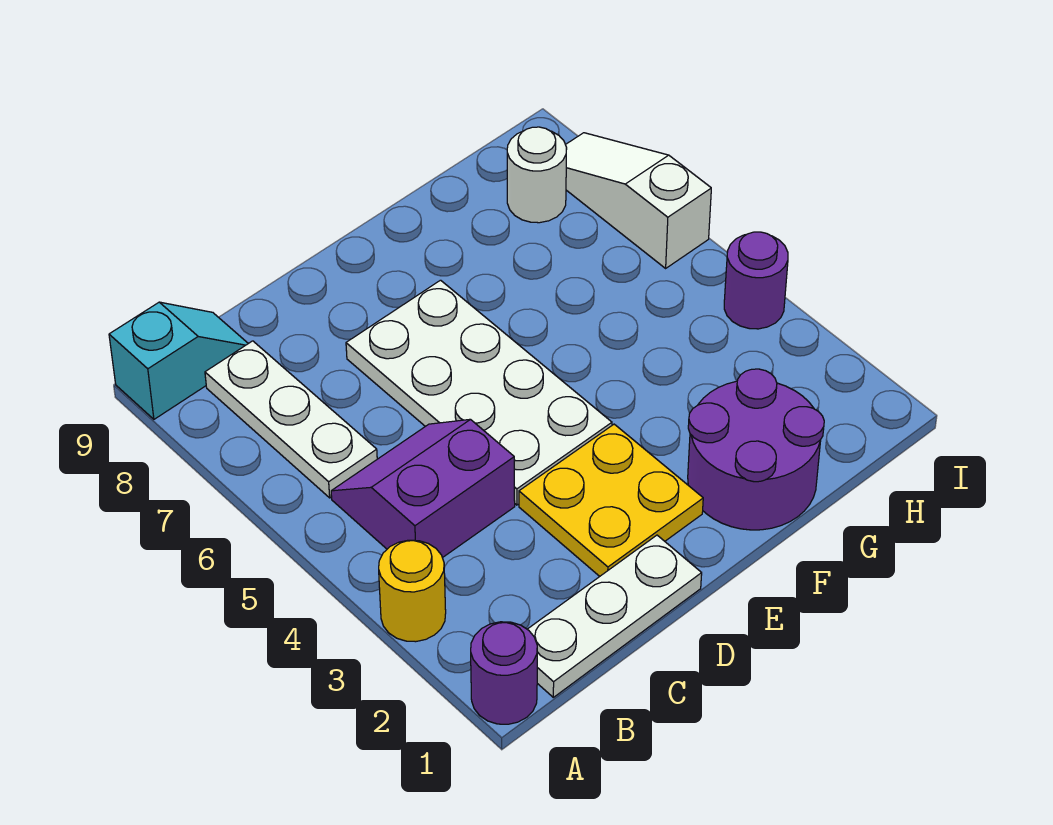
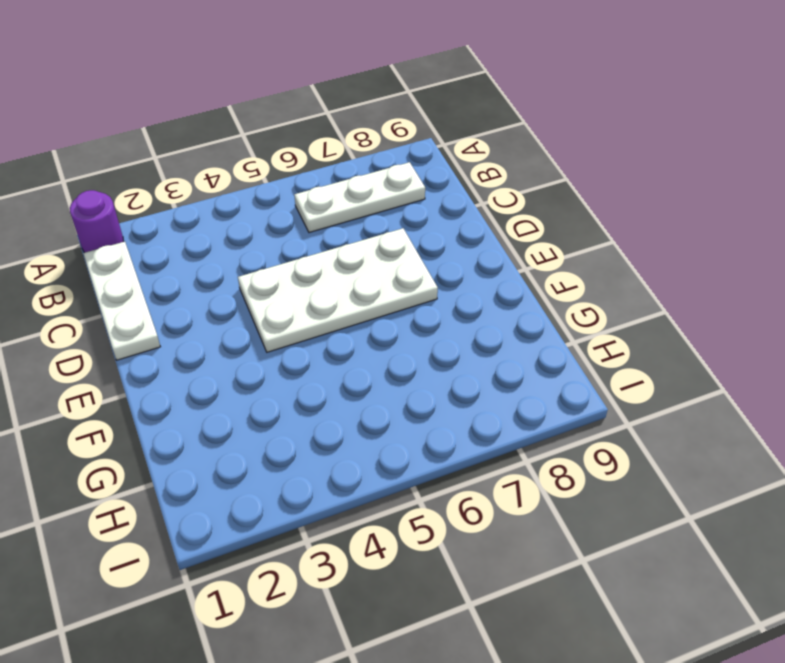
none -> yellow round brick A3 level 1
none -> cyan slope A9:B9 level 1 top A
none -> purple slope B4:C5 level 1 top 4

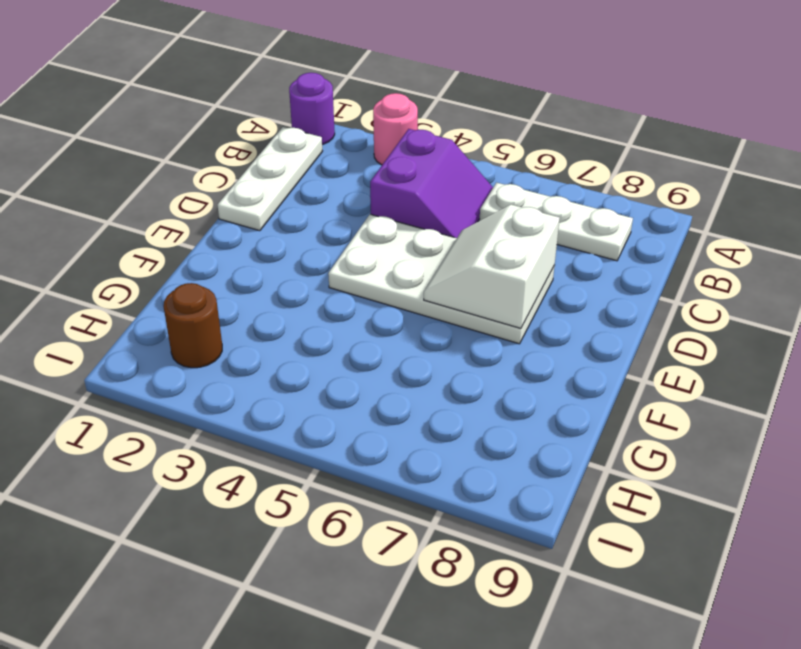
pink round brick A3 level 1 -> yellow round brick A3 level 1
white slope D6:E7 level 2 top 7 -> none
brown round brick H2 level 1 -> none
none -> cyan slope A9:B9 level 1 top A
none -> yellow plate D2:E3 level 1
none -> purple round brick F1:G2 level 1

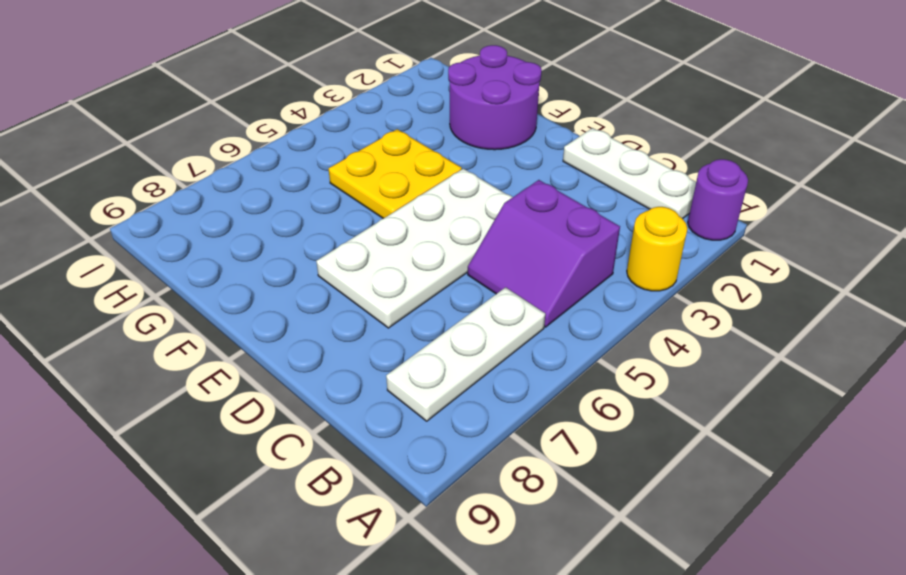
yellow plate F4:G5 level 1 -> yellow plate D2:E3 level 1
none -> cyan slope A9:B9 level 1 top A
none -> white round brick H8 level 1
none -> purple round brick I4 level 1

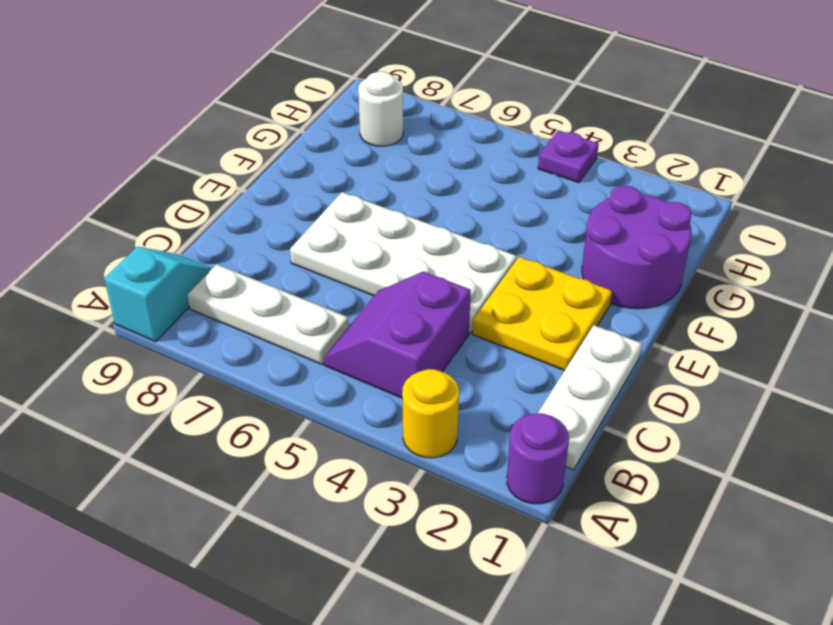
purple plate I4 level 1 -> purple round brick I4 level 1
none -> white slope I6:I8 level 1 top 6

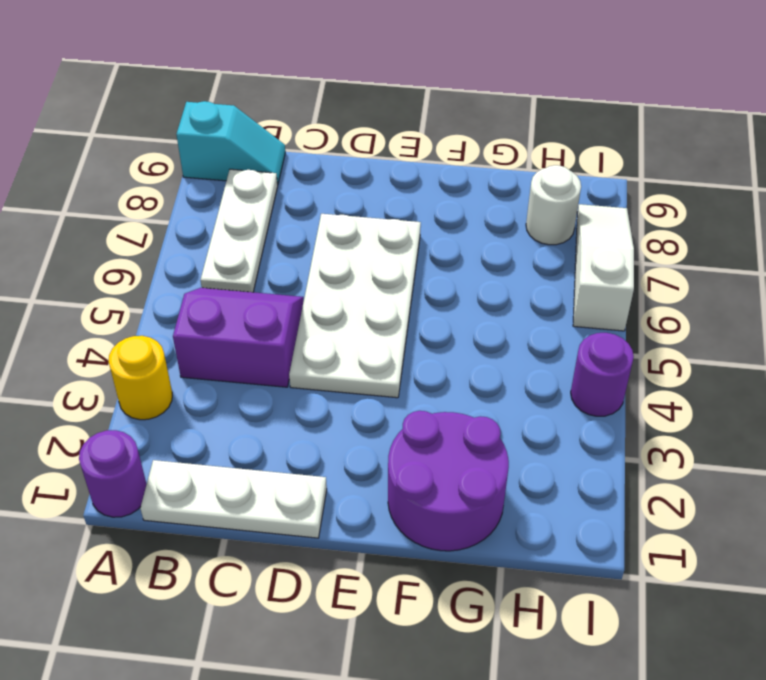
none -> yellow plate D2:E3 level 1

